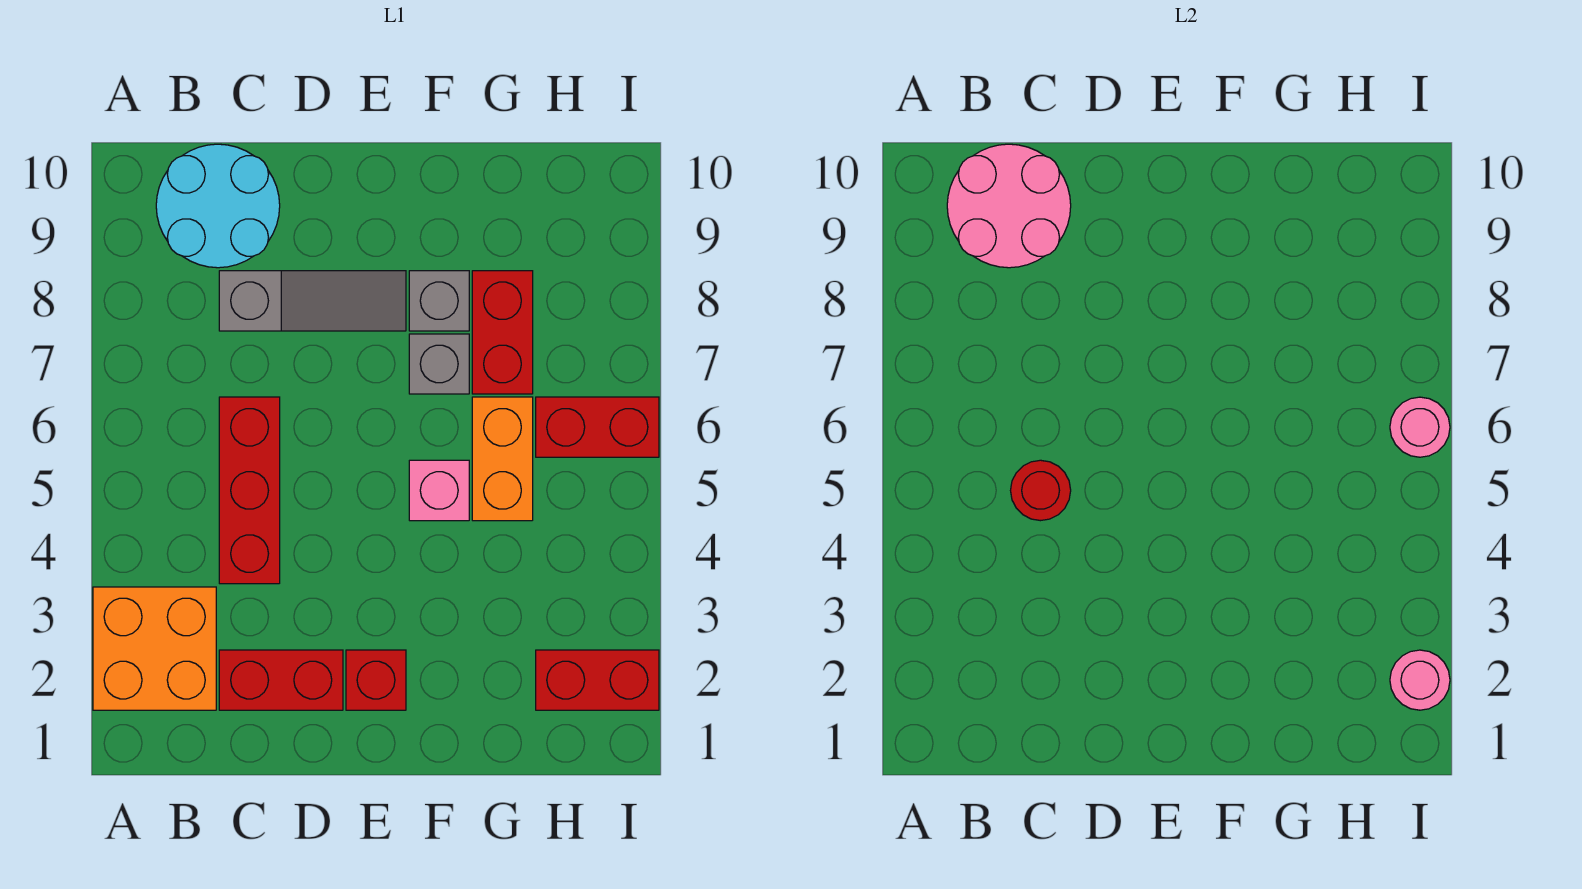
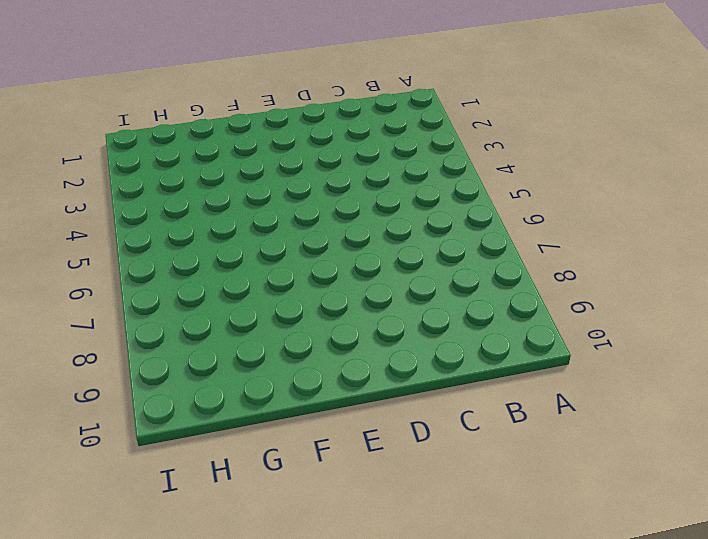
none -> orange brick A2:B3 level 1
none -> cyan round brick B9:C10 level 1
none -> red brick C2:D2 level 1

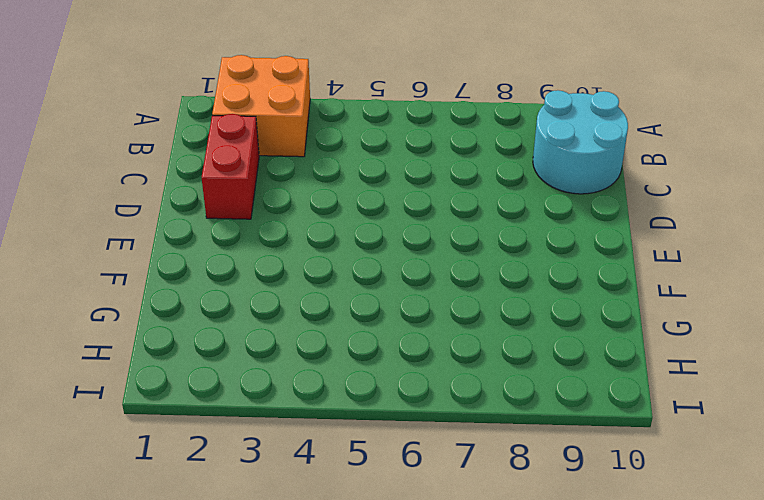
none -> red brick C4:C6 level 1
none -> grey slope C8:E8 level 1 top C
none -> red brick E2 level 1

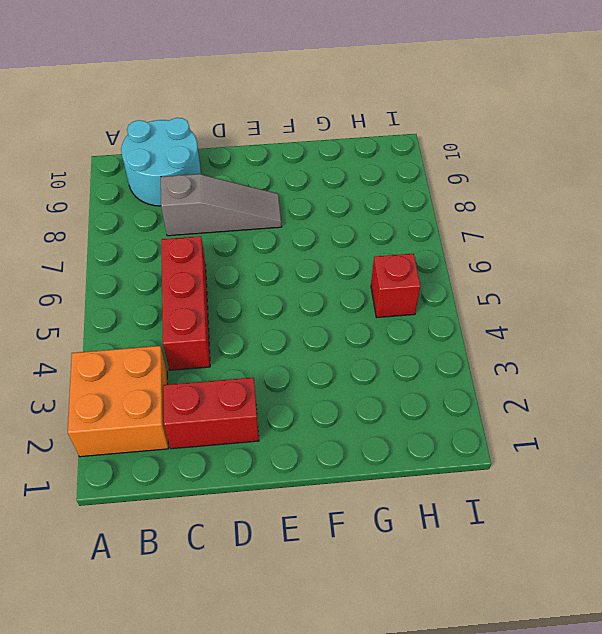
red brick H5 level 1 -> red brick E2 level 1
none -> pink brick F5 level 1
none -> grey brick F7 level 1
none -> grey brick F8 level 1

